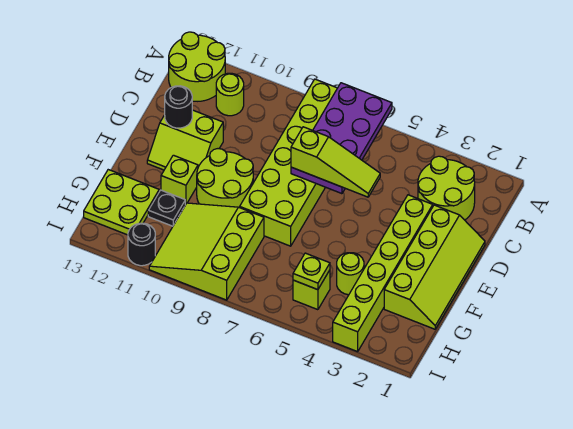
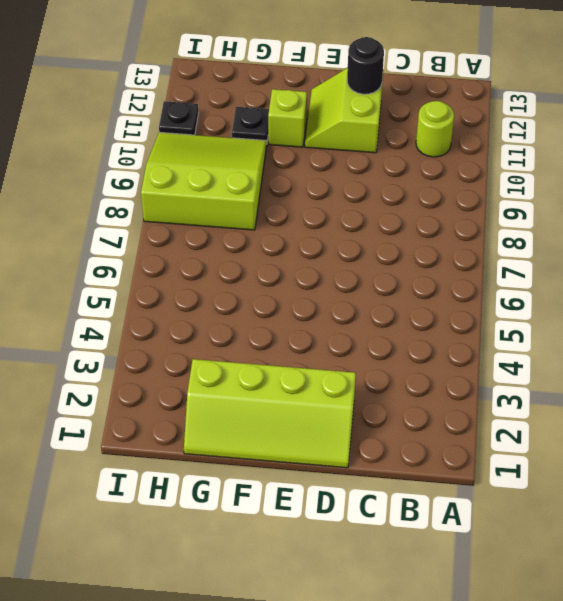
black plate I11 level 1 -> black round brick I11 level 1
none -> lime brick A7:F8 level 1
none -> lime round brick A12:B13 level 1
none -> lime round brick B2:C3 level 1

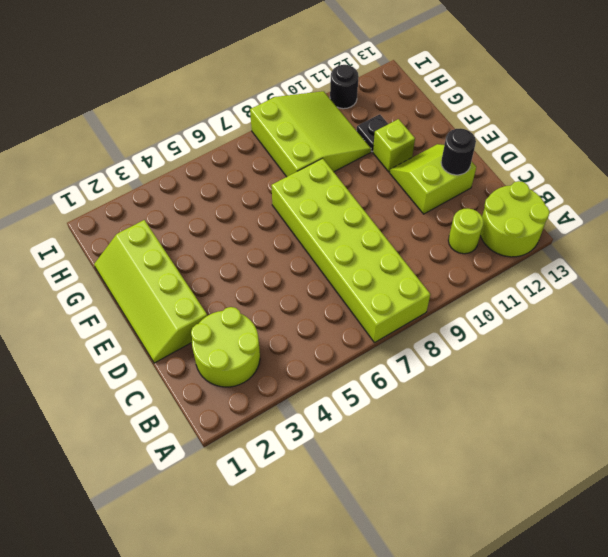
none -> lime brick D3:I3 level 1
none -> lime round brick E9:F10 level 1
none -> lime round brick G4 level 1

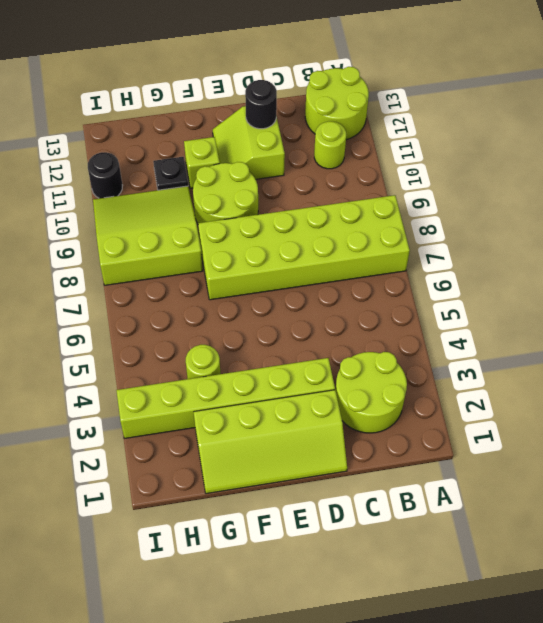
none -> lime plate G12:H13 level 1
none -> lime brick H5 level 1
none -> purple plate A6:D7 level 2

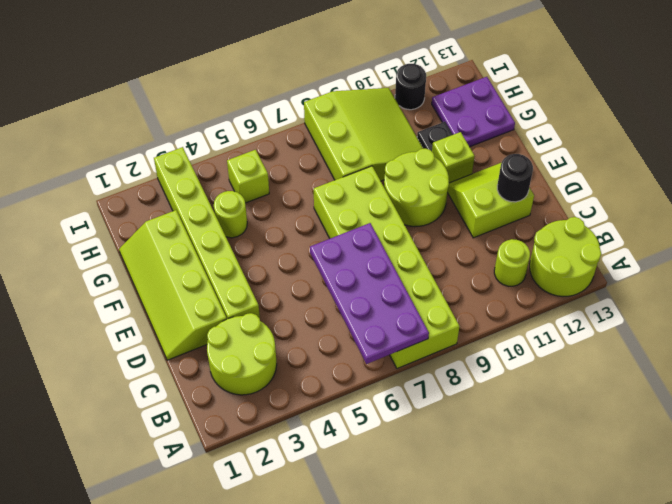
purple plate G12:H13 level 1 -> lime plate G12:H13 level 1
none -> lime plate H5 level 2
none -> lime slope D5:D7 level 3 top 7

